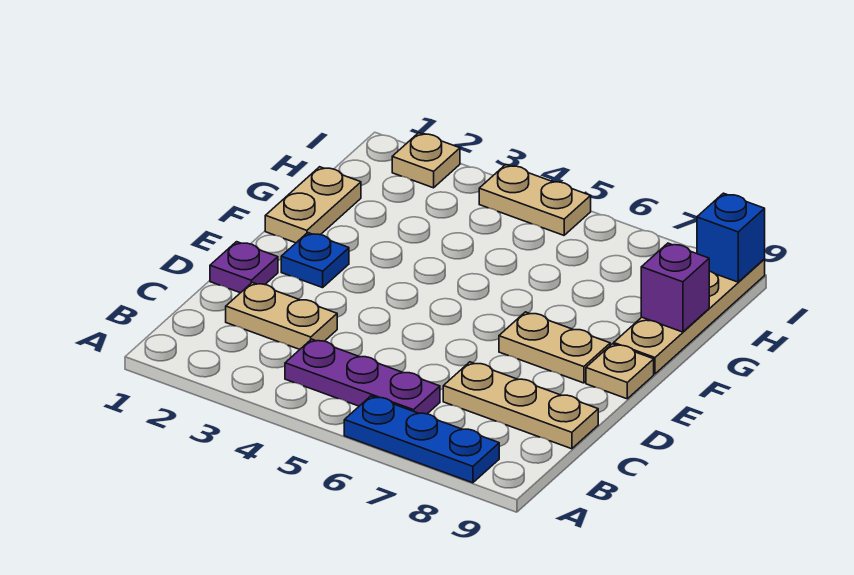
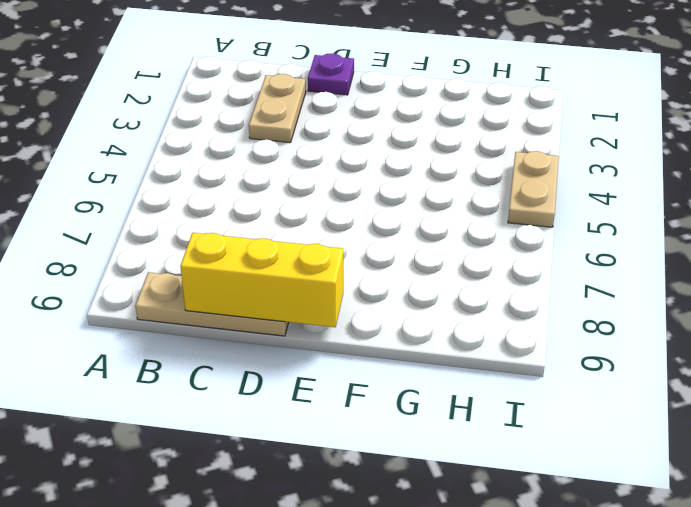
tan plate B9:D9 level 1 -> tan plate C7:C9 level 1
yellow brick C9:E9 level 2 -> none
none -> blue plate A6:A8 level 1
none -> purple plate B4:B6 level 1
none -> blue plate E2 level 1

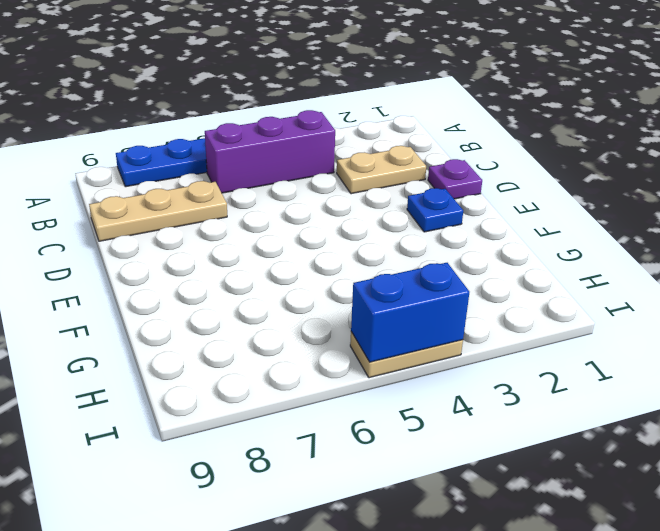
purple brick B4:B6 level 1 -> purple plate B4:B6 level 1
blue brick I4:I5 level 2 -> none
none -> tan plate E7:E8 level 1
none -> tan plate E9 level 1
none -> tan plate F1:G1 level 1

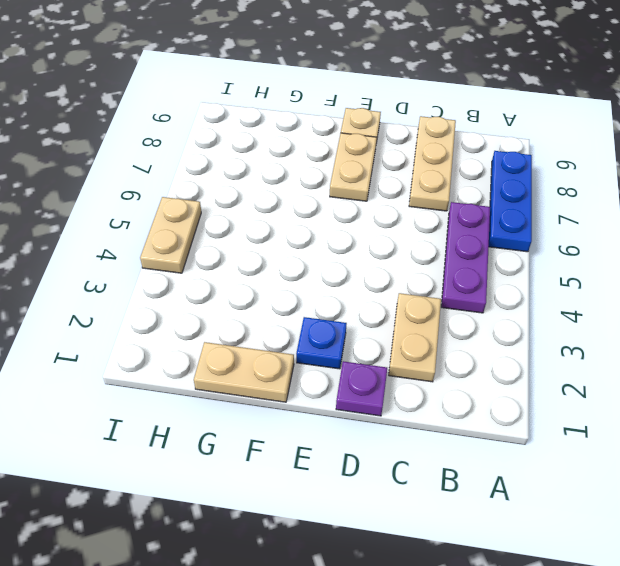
none -> tan plate F9:I9 level 1
none -> tan plate I2 level 1
none -> purple brick G9 level 2

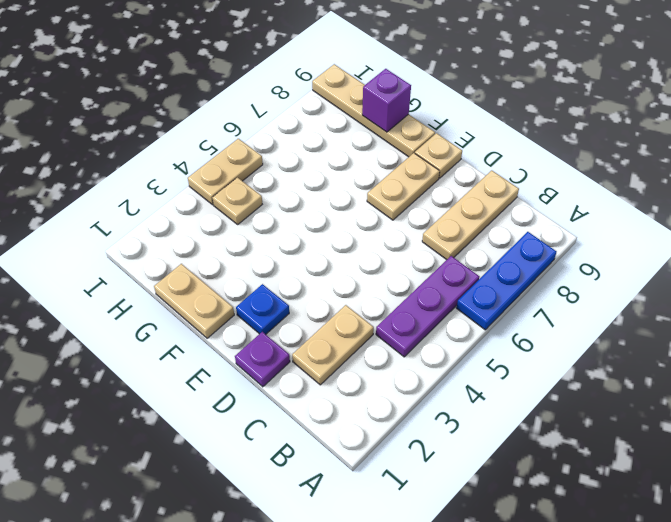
tan plate H4 level 1 -> tan plate I2 level 1
none -> blue brick I9 level 2

